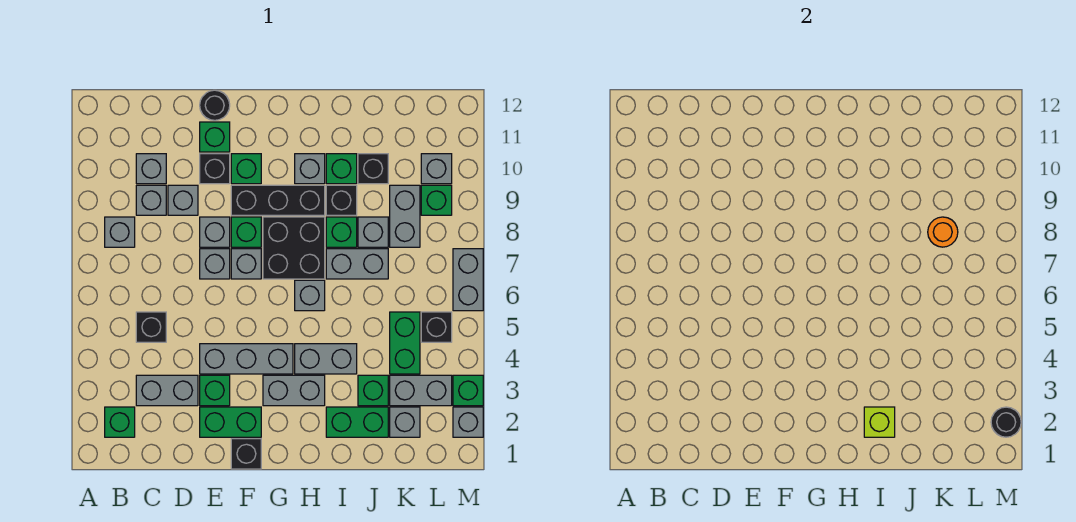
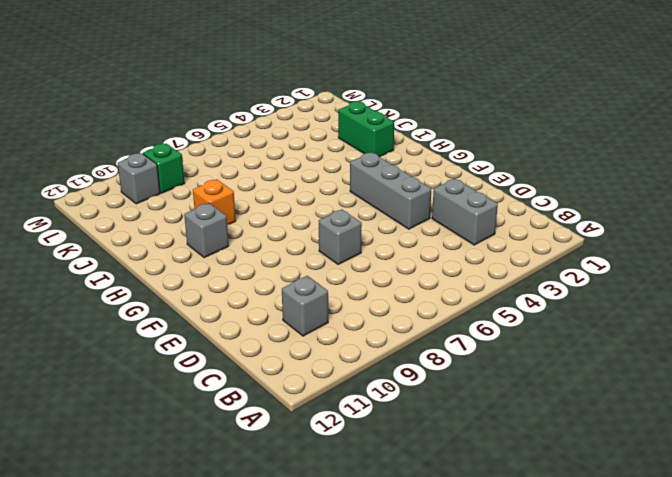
orange brick I9 level 1 -> black brick I9 level 1
none -> green brick B2 level 1
none -> grey brick B8 level 1
none -> black brick C5 level 1
none -> grey brick C9 level 1

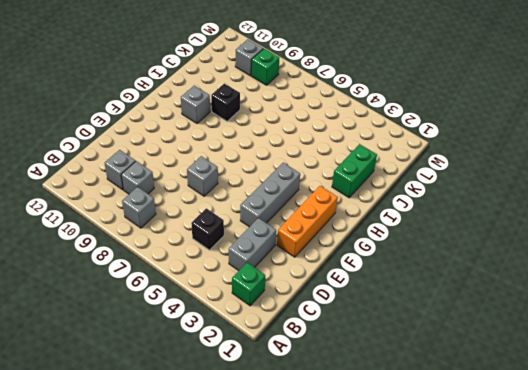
orange brick E2:G2 level 1 -> green brick E2:F2 level 1
none -> grey brick D9 level 1
none -> green brick E3 level 1
none -> grey brick E8 level 1
none -> black brick E10 level 1

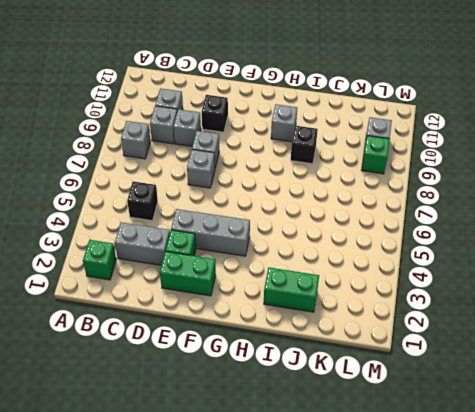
none -> green brick E11 level 1
none -> black round brick E12 level 1
none -> black brick F1 level 1
none -> grey brick F7 level 1

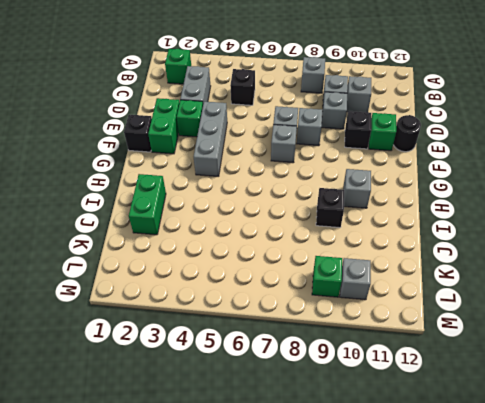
none -> green brick F8 level 1
none -> black brick F9:H9 level 1
none -> green brick F10 level 1
none -> grey brick G3:H3 level 1

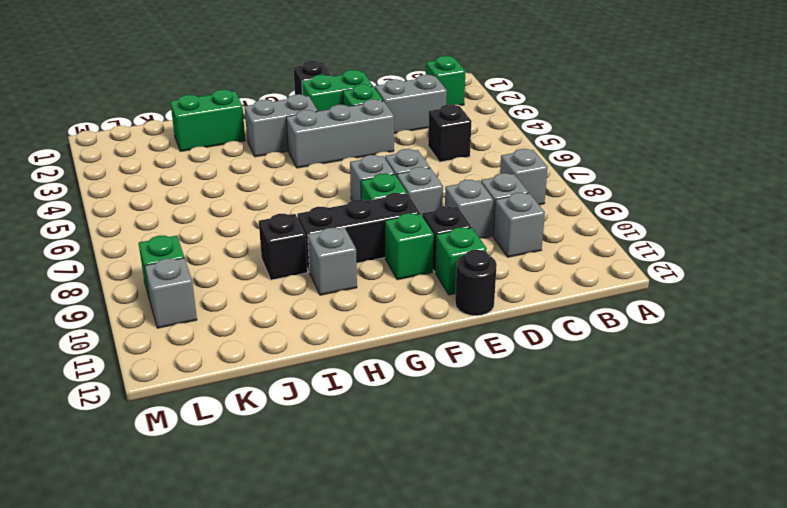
none -> black brick G7:H8 level 1
none -> grey brick H4:I4 level 1
none -> grey brick H6 level 1
none -> grey brick I7:J7 level 1

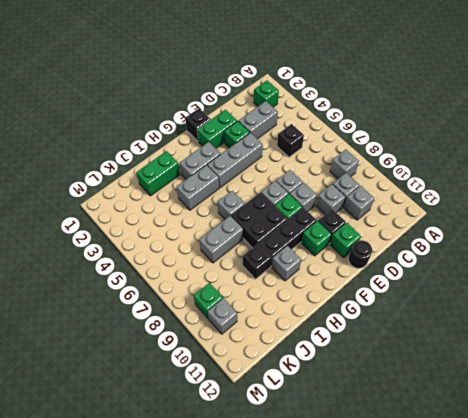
none -> green brick I8 level 1
none -> green brick I10 level 1
none -> green brick J3 level 1
none -> grey brick J8 level 1

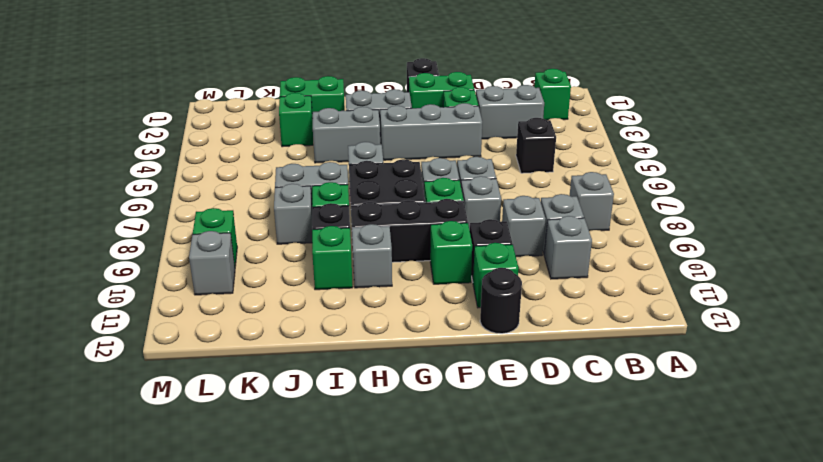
none -> black brick J10 level 1
none -> grey brick K2 level 1
none -> grey brick K3:L3 level 1
none -> green brick K4:K5 level 1

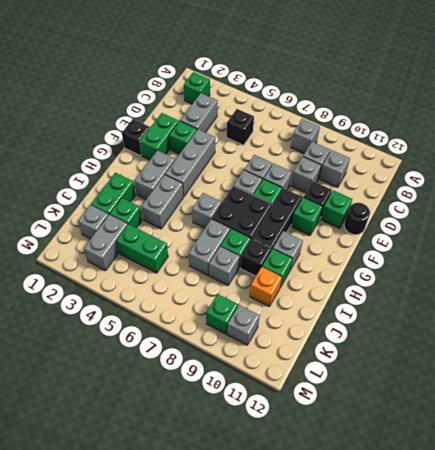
orange brick J10 level 1 -> black brick J10 level 1
none -> grey brick K8:K9 level 1
none -> black brick L5 level 1
none -> grey brick M2 level 1
none -> green brick M3 level 1

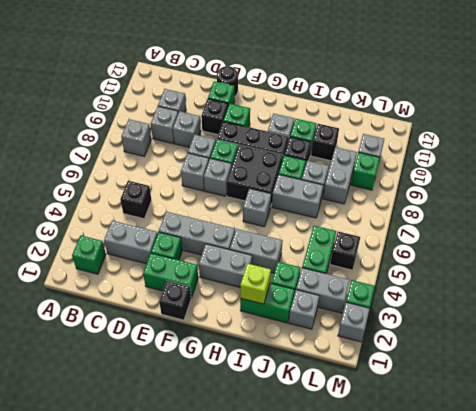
none -> grey brick M6:M7 level 1
none -> orange round brick K8 level 2
none -> black round brick M2 level 2

